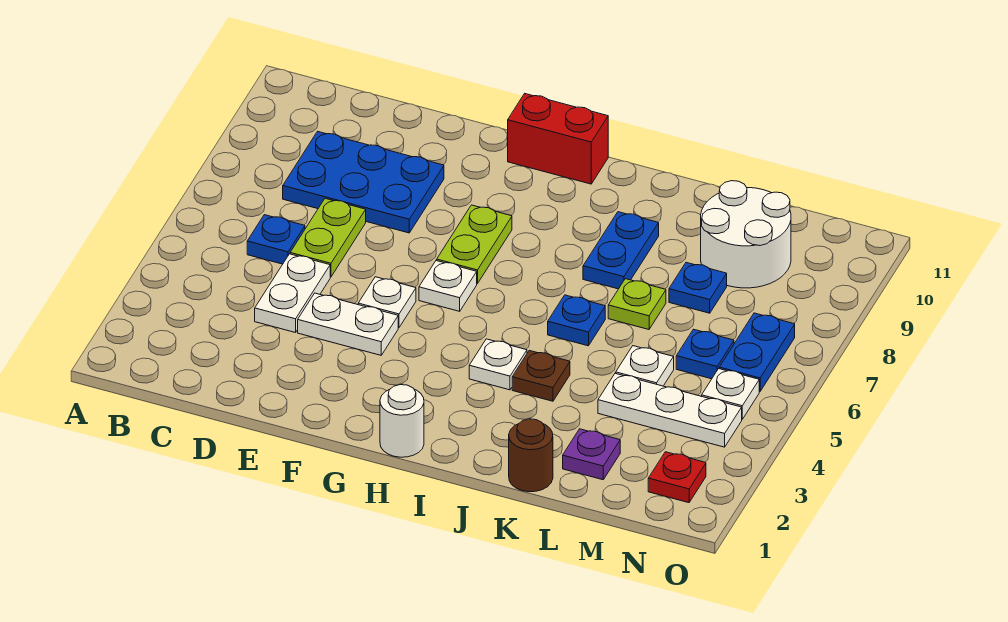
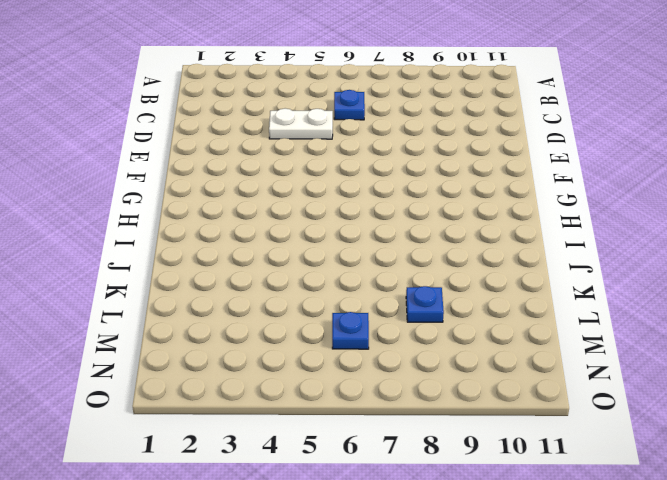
none -> blue plate C8:E9 level 1
none -> lime plate D6:D7 level 1
none -> white plate E4:F4 level 1

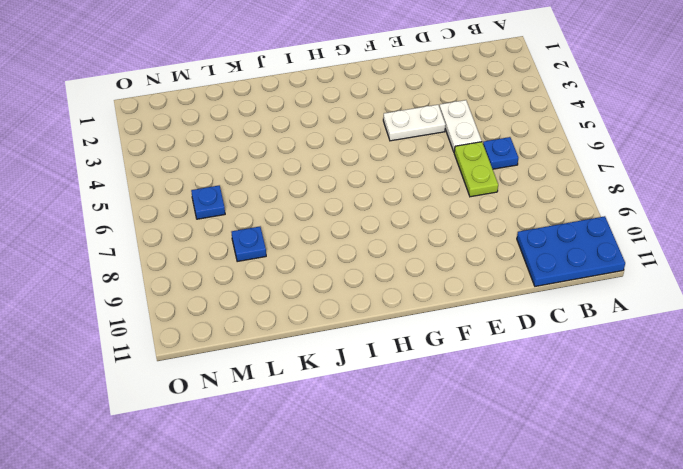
blue plate A10:C11 level 1 -> blue plate C8:E9 level 1
none -> white plate F5 level 1
none -> white plate G6 level 1
none -> lime plate G7:G8 level 1

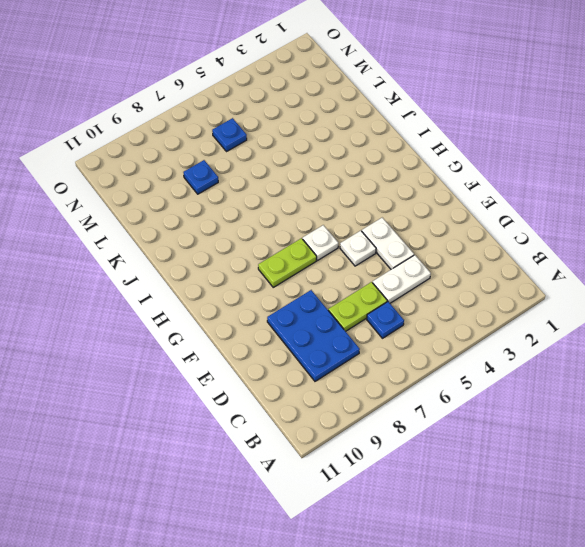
none -> red brick G11:H11 level 1
none -> white round brick H1 level 1
none -> white plate I4 level 1

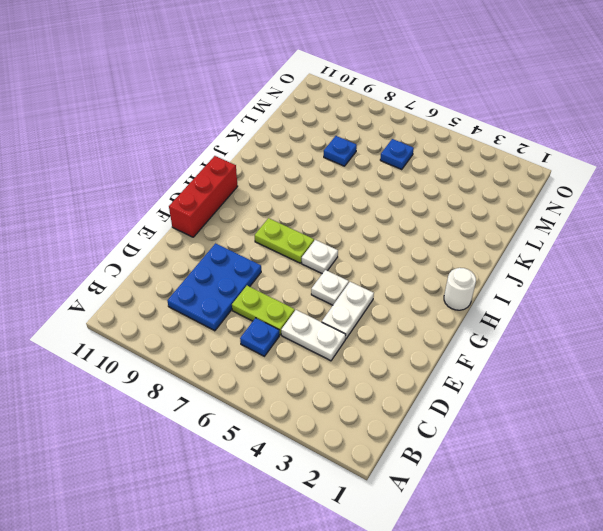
red brick F11:H11 level 1 -> red brick G11:H11 level 1
none -> white plate I4 level 1
none -> brown plate J4 level 1
none -> blue plate J6 level 1

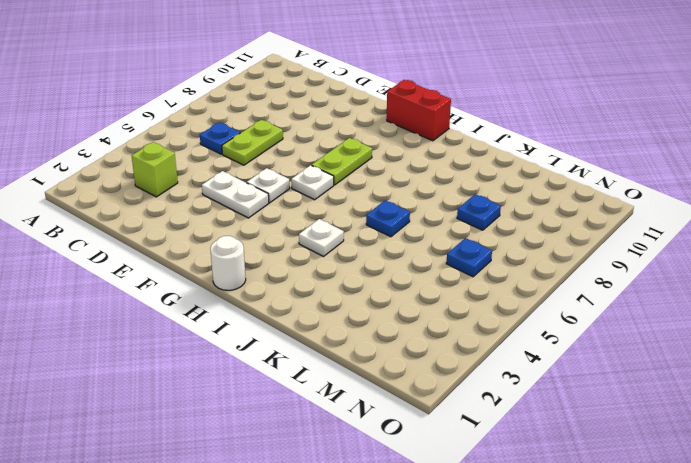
lime brick C3 level 1 -> none
none -> blue plate C8:E9 level 1
none -> white plate D4:D5 level 1
none -> brown plate J4 level 1

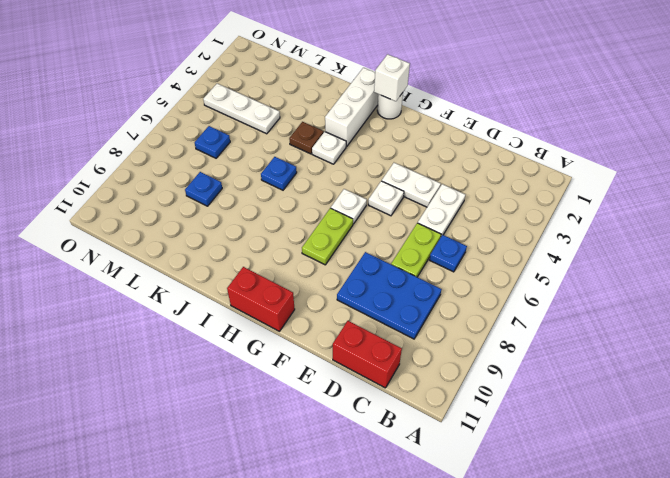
red brick C11:D11 level 1 -> none
white brick H1 level 2 -> none
white brick I1:I3 level 1 -> none
none -> blue plate J8:J9 level 1
none -> brown round brick K1 level 1
none -> lime plate K7 level 1

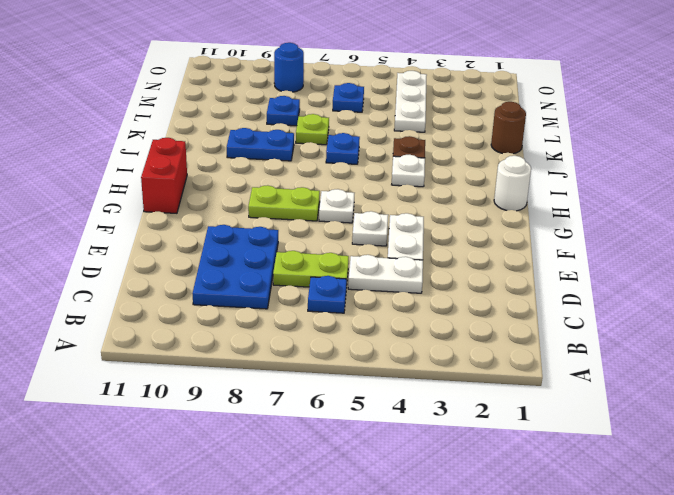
blue round brick N8 level 1 -> none
none -> purple plate L2 level 1
none -> white plate L5 level 1
none -> white round brick L9:M10 level 1

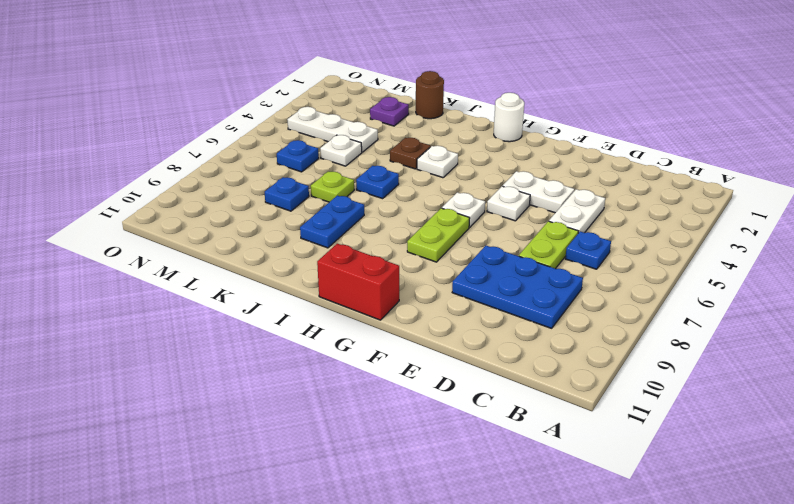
none -> white round brick L9:M10 level 1
none -> red plate N2 level 1
none -> white plate N5 level 1

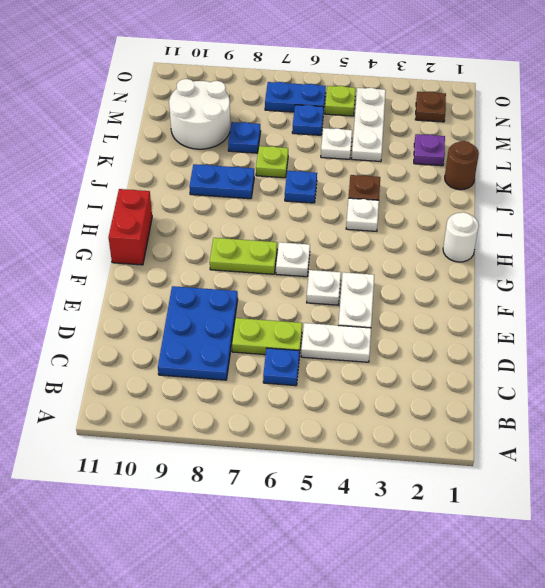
brown plate N2 level 1 -> red plate N2 level 1
lime plate N5 level 1 -> white plate N5 level 1

